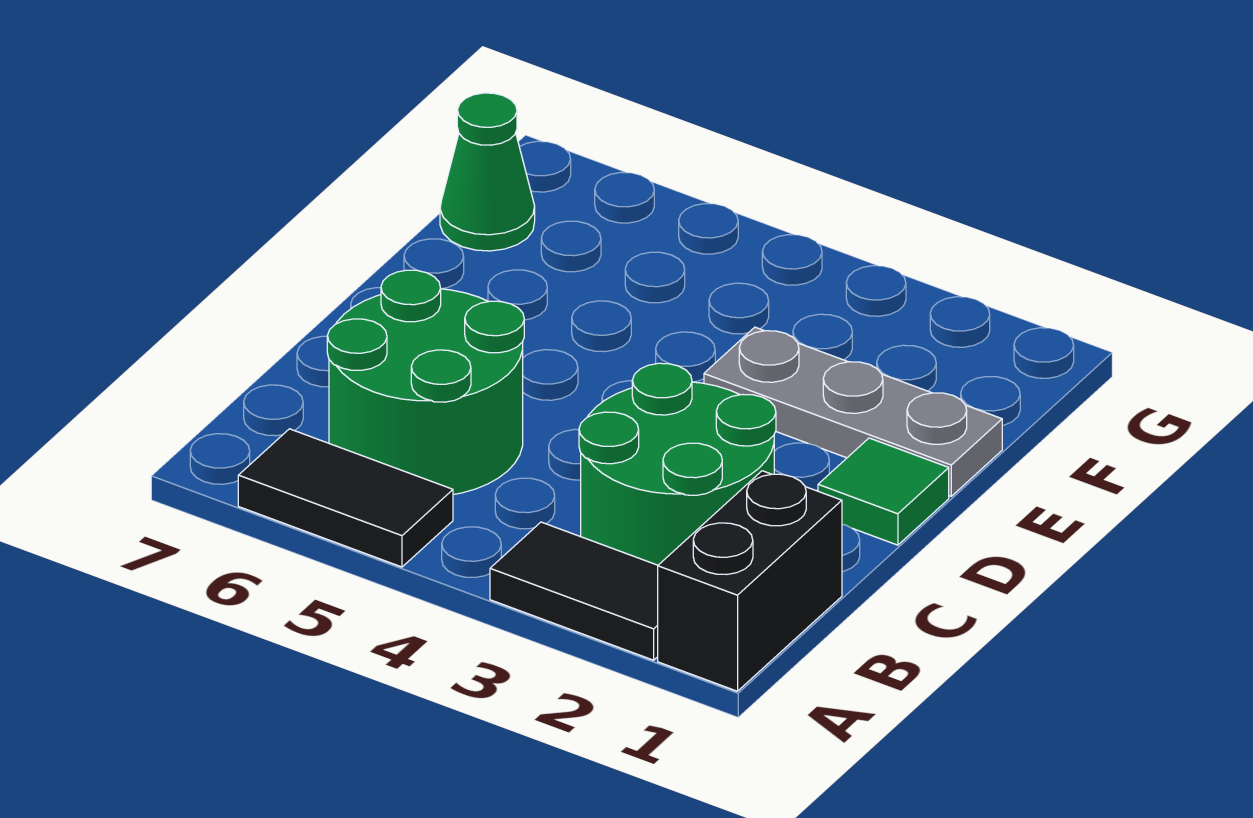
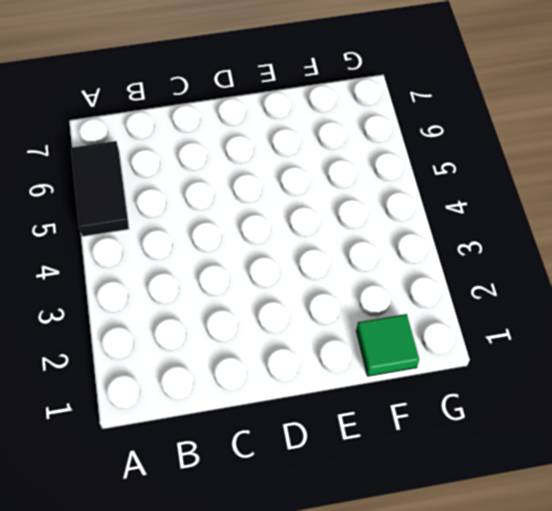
green tile F1 level 1 -> green tile D1 level 1
none -> black brick A1:B1 level 1
none -> black tile A2:A3 level 1

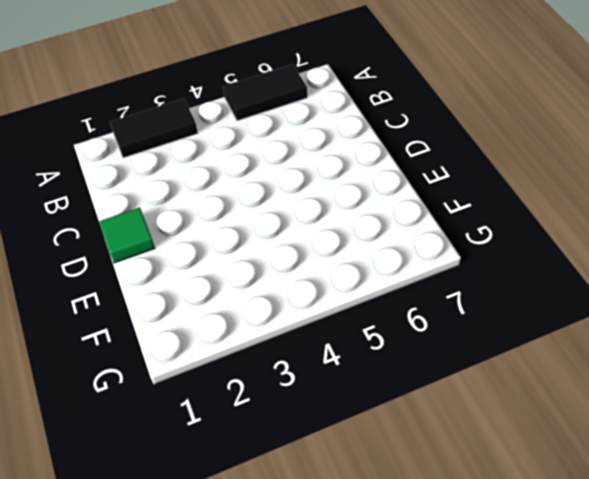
none -> black brick A1:B1 level 1
none -> green round brick B2:C3 level 1

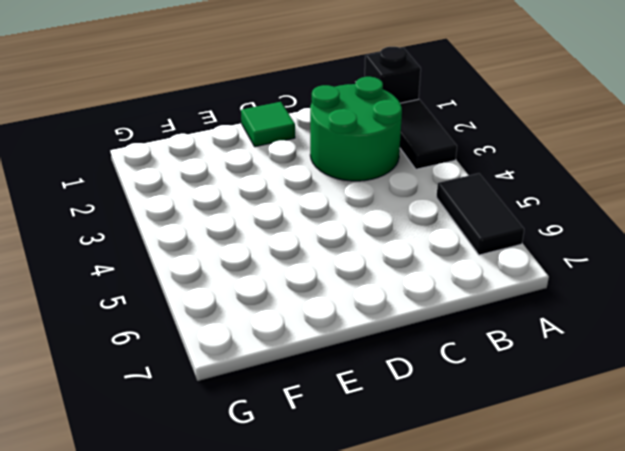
black brick A1 level 1 -> black brick A1:B1 level 1
none -> green round brick B5:C6 level 1
none -> grey plate E1:E3 level 1

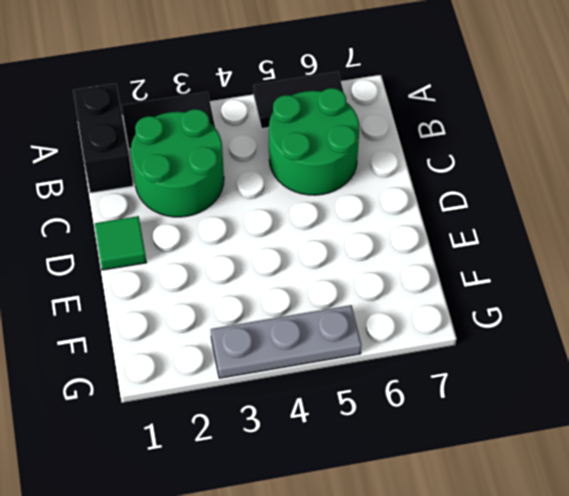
grey plate G3:G5 level 1 -> grey plate E1:E3 level 1
none -> green cone F7 level 1

